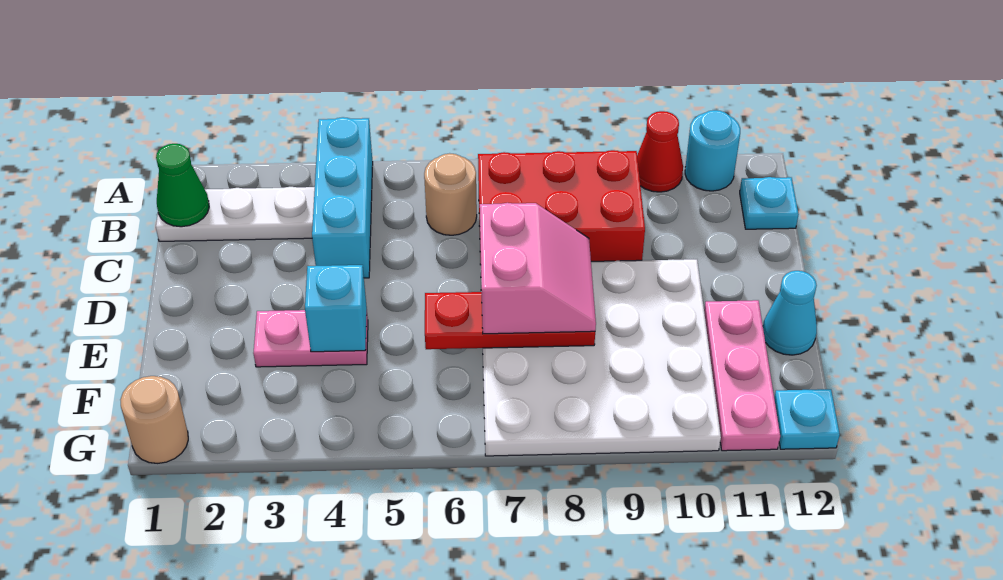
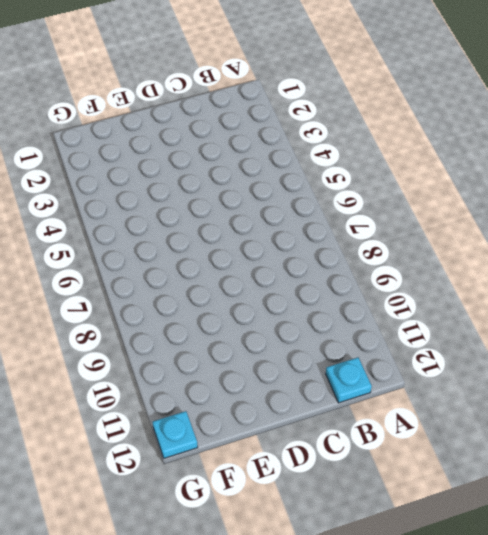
none -> cyan brick A4:C4 level 1
none -> red cone A10 level 1
none -> cyan round brick A11 level 1

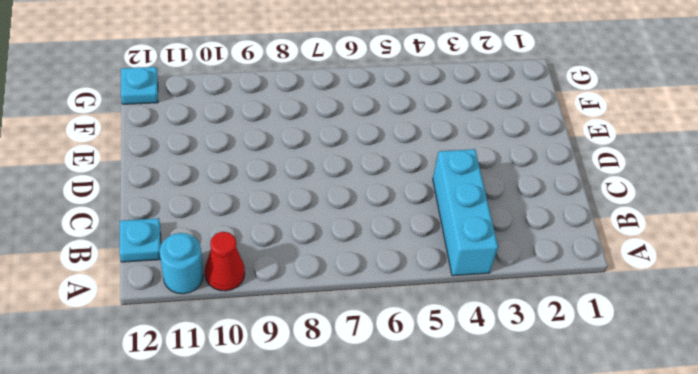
none -> white plate B1:B3 level 1
none -> tan round brick B6 level 1
none -> red brick B7:C9 level 1

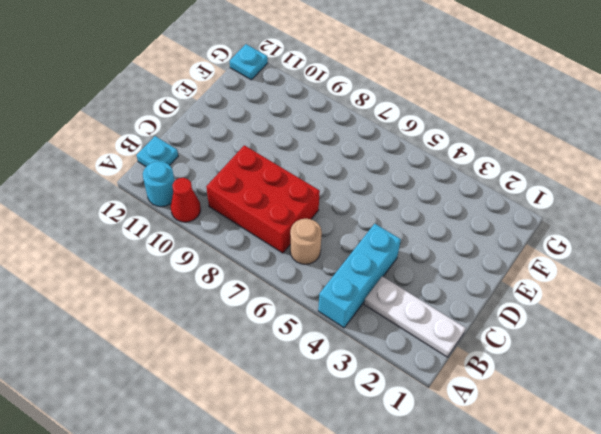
none -> white plate D7:G10 level 1
none -> pink plate E3:E4 level 1
none -> pink plate E11:G11 level 1

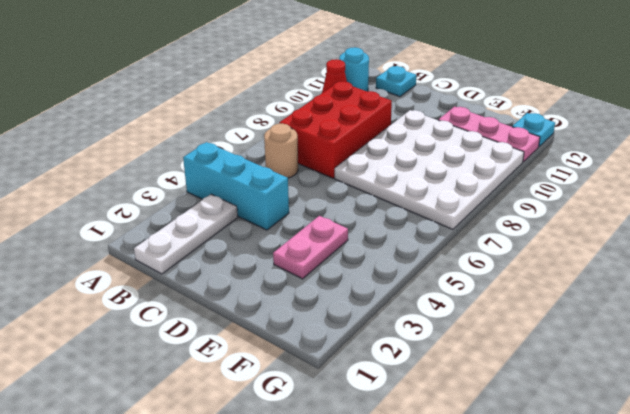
none -> cyan cone E12 level 1
none -> tan round brick G1 level 1
none -> green cone B1 level 2

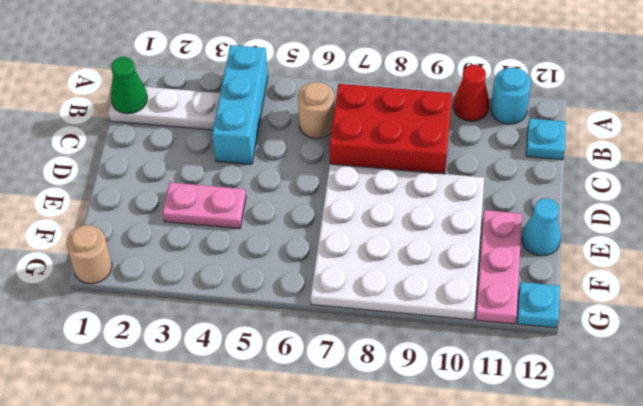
none -> cyan brick E4 level 2
none -> red plate E6:E8 level 2
none -> pink slope D7:E8 level 3 top 7

